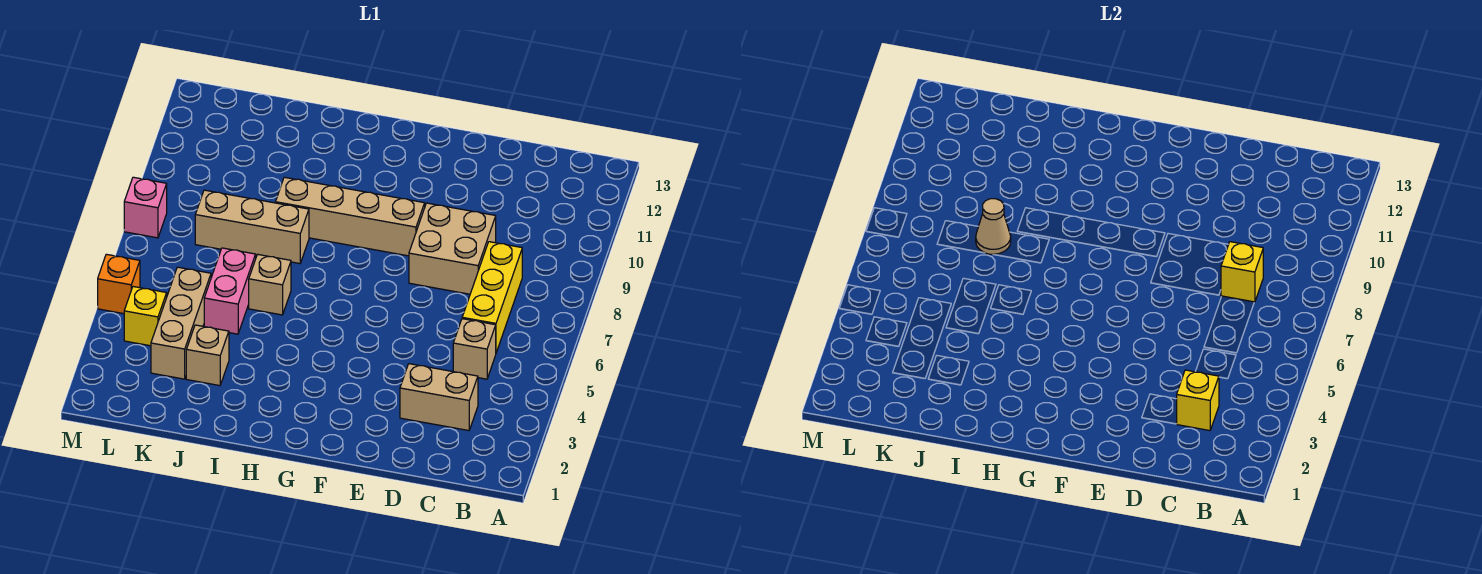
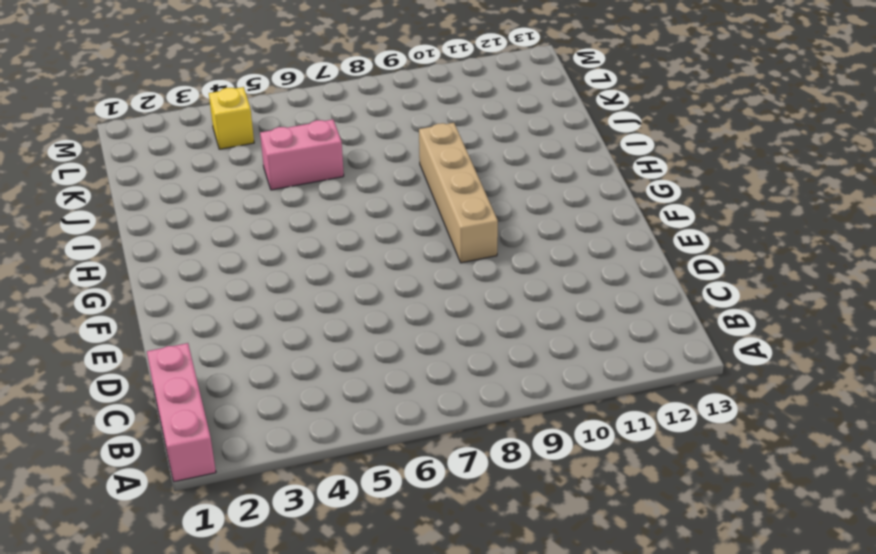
pink brick A1:C1 level 1 -> none
none -> tan brick C3:D3 level 1
none -> tan brick C5 level 1
none -> yellow brick C6:C8 level 1

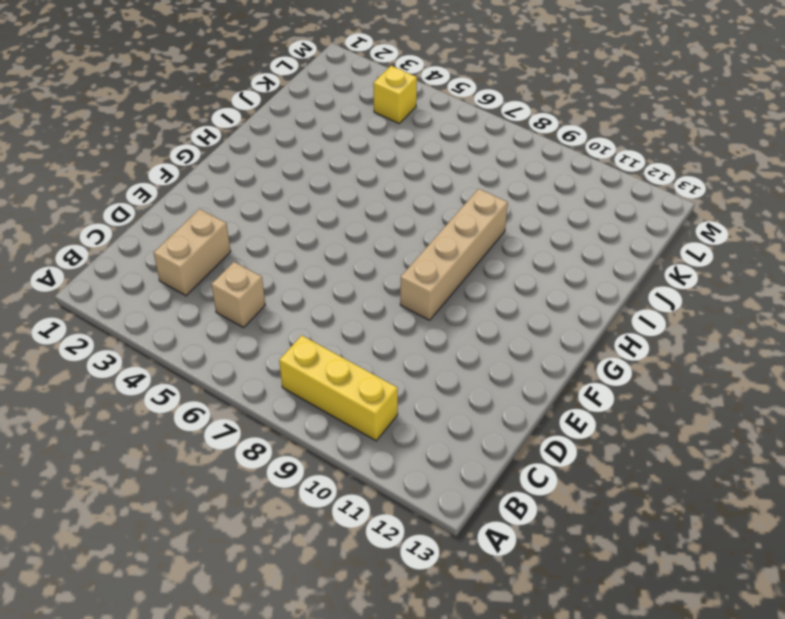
yellow brick B8:B10 level 1 -> yellow brick C6:C8 level 1
none -> tan brick D8:E9 level 1
none -> tan brick I6 level 1
none -> tan brick I8:K8 level 1

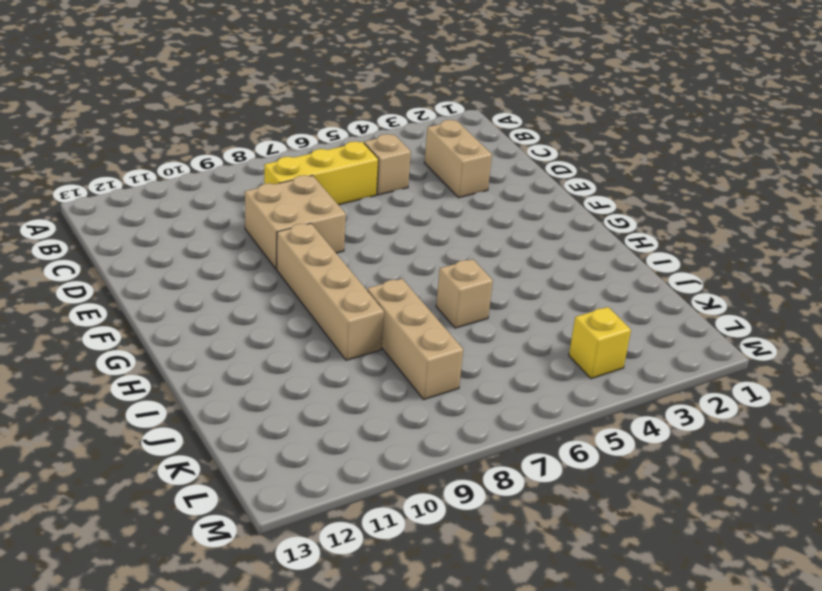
none -> tan brick J3 level 1
none -> pink brick J5:J6 level 1
none -> tan brick K3:K5 level 1

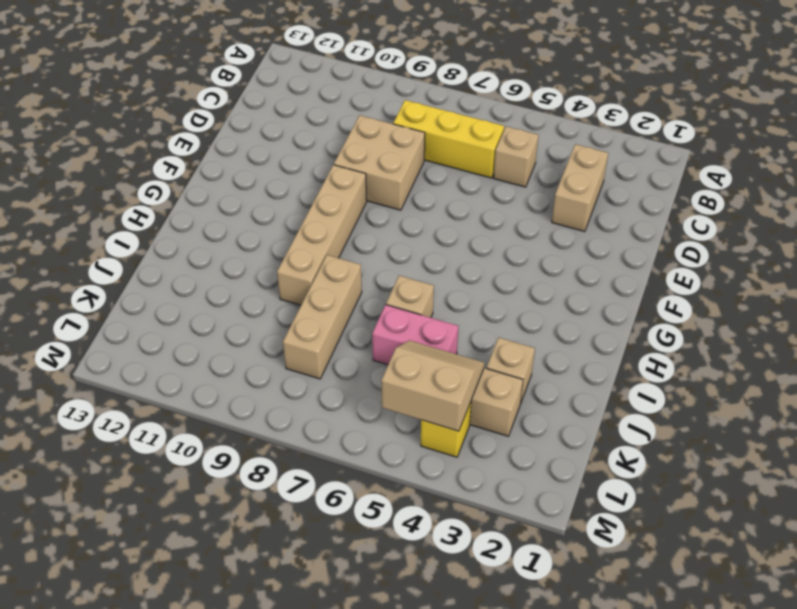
tan slope K4:L5 level 2 top L -> none
none -> orange brick M5 level 1
none -> pink brick M8 level 1
none -> yellow brick C3 level 2

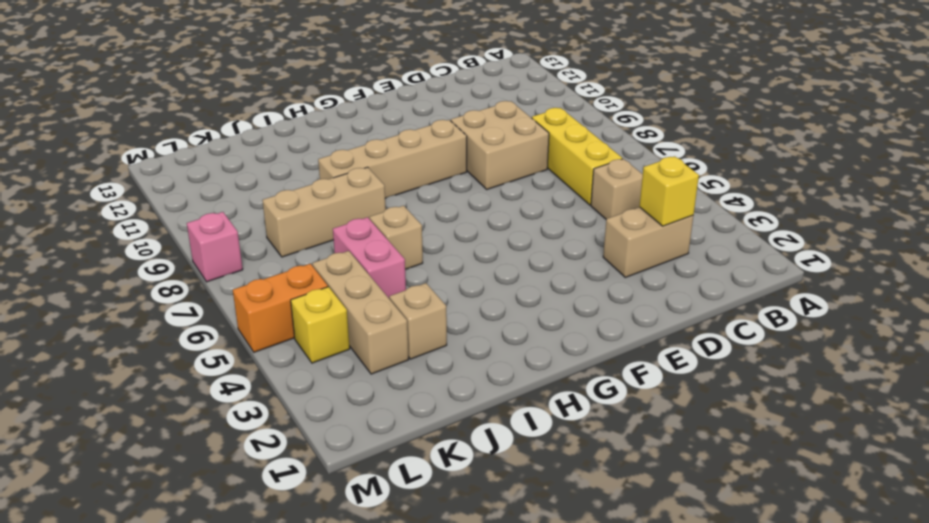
orange brick L5:M5 level 1 -> orange brick M5 level 1
none -> yellow brick C8 level 2
none -> tan cone J8 level 2

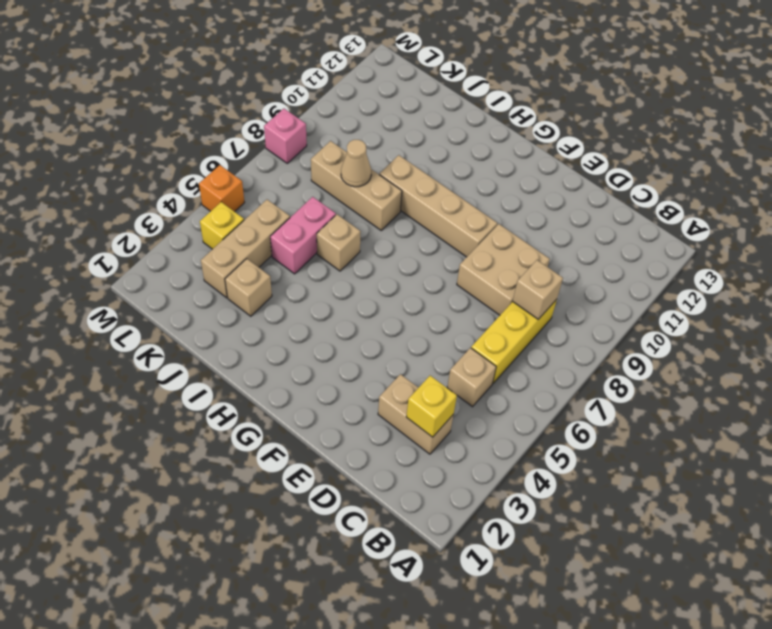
tan brick C8 level 2 -> yellow brick C8 level 2

